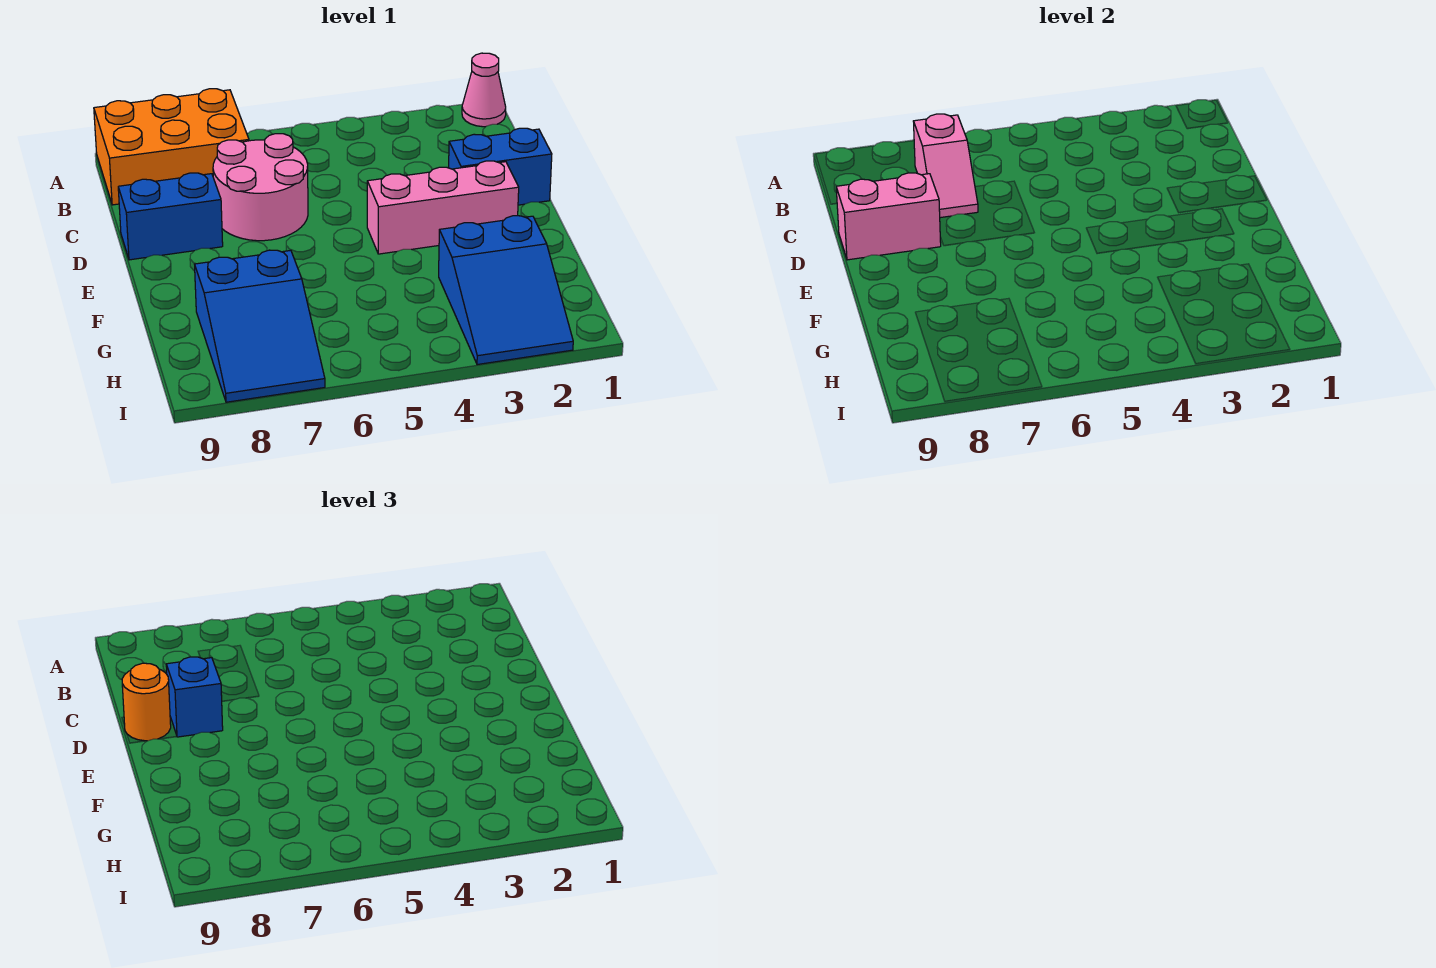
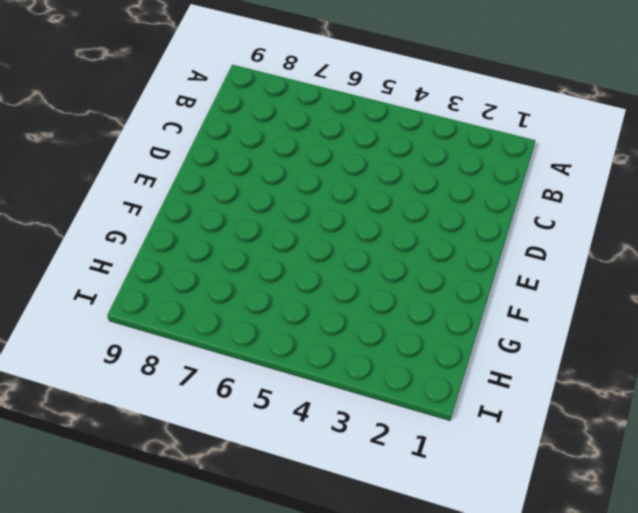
none -> pink cone A1 level 1
none -> orange brick A7:B9 level 1
none -> pink round brick C6:D7 level 1

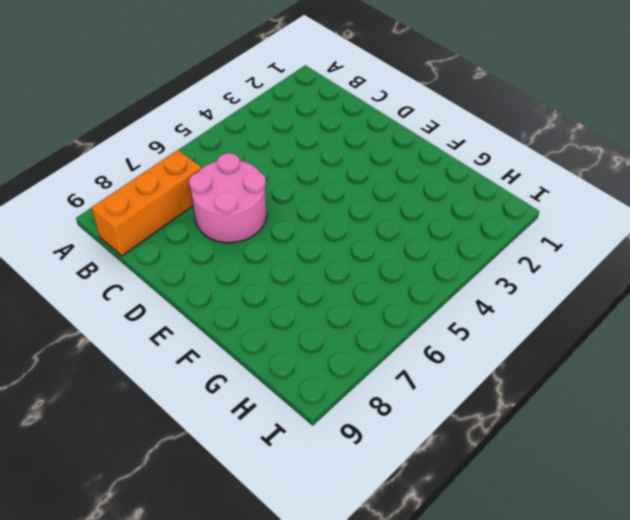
orange brick B7:B9 level 1 -> orange brick A7:B9 level 1
none -> pink cone A1 level 1
none -> blue brick D1:D2 level 1
none -> blue brick D8:D9 level 1

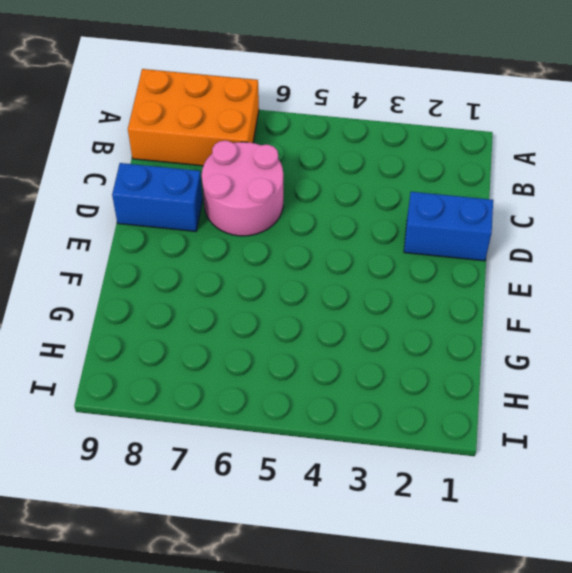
none -> pink cone A1 level 1
none -> pink brick E2:E4 level 1
none -> blue slope G2:I3 level 1 top G

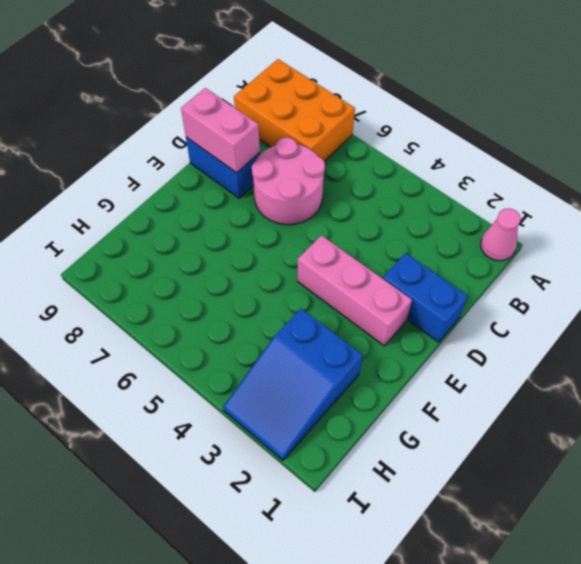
none -> blue slope G7:I8 level 1 top G
none -> pink slope B7:C7 level 2 top B
none -> blue brick D8 level 3

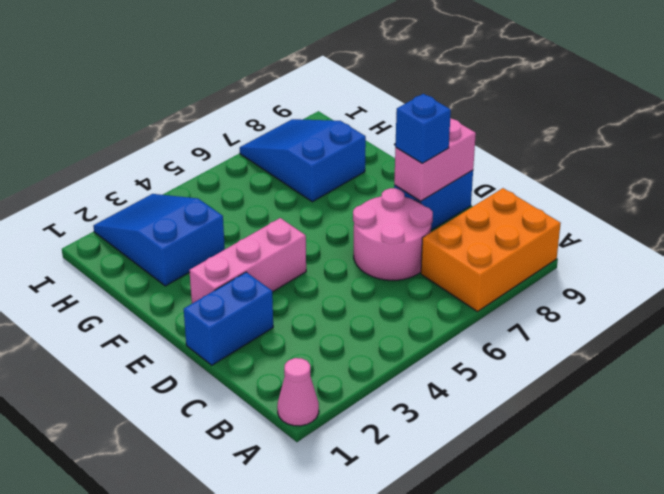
none -> pink slope B7:C7 level 2 top B
none -> orange round brick D9 level 3

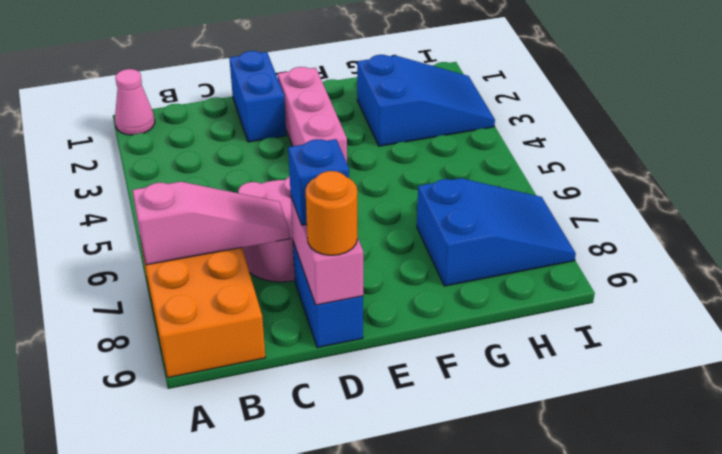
pink slope A7:C7 level 2 top A -> pink slope B7:C7 level 2 top B

